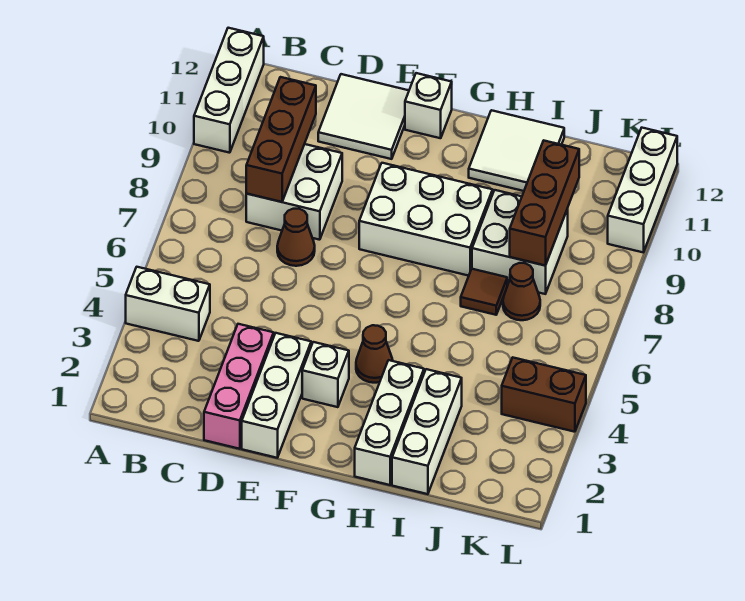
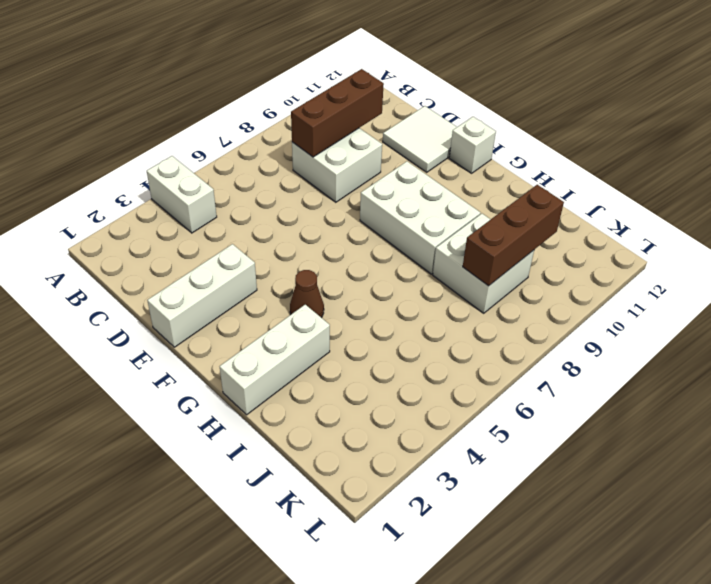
none -> white brick A10:A12 level 1
none -> pink brick D1:D3 level 1
none -> brown cone D7 level 1

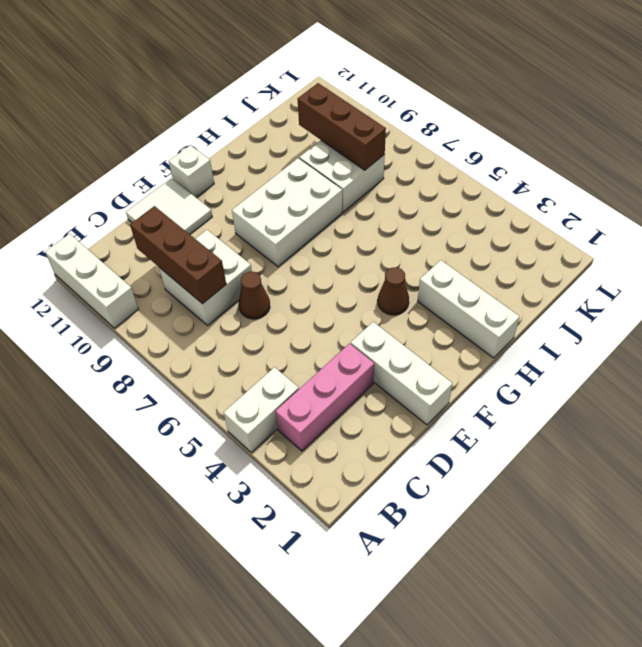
pink brick B3:D3 level 1 -> pink brick D1:D3 level 1
none -> white brick F3 level 1
none -> white tile H11:I12 level 1
none -> white brick I1:I3 level 1

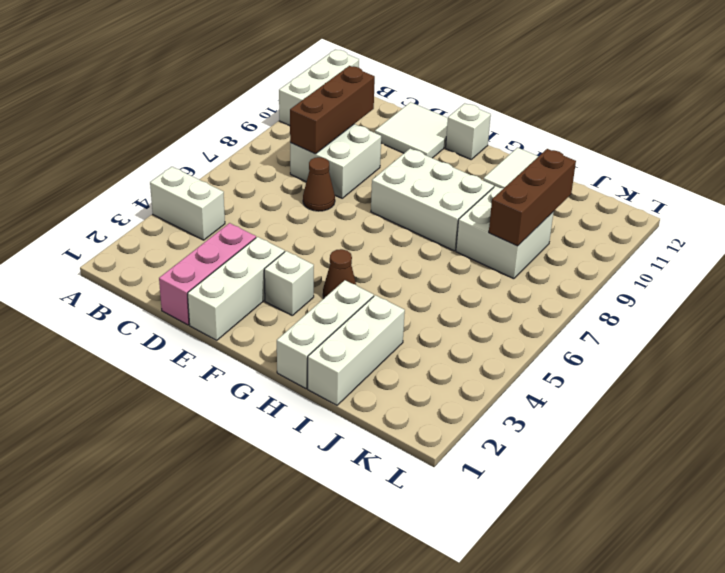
none -> brown tile I7 level 1
none -> brown cone J7 level 1
none -> brown brick K4:L4 level 1

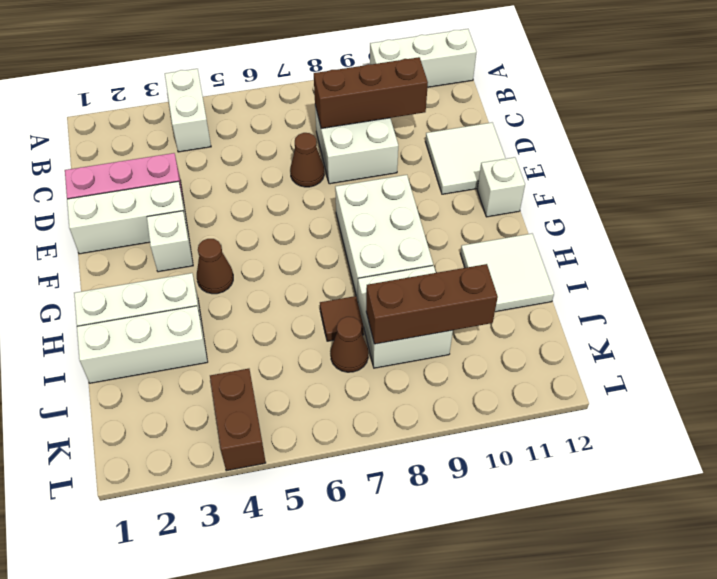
none -> white brick L10:L12 level 1

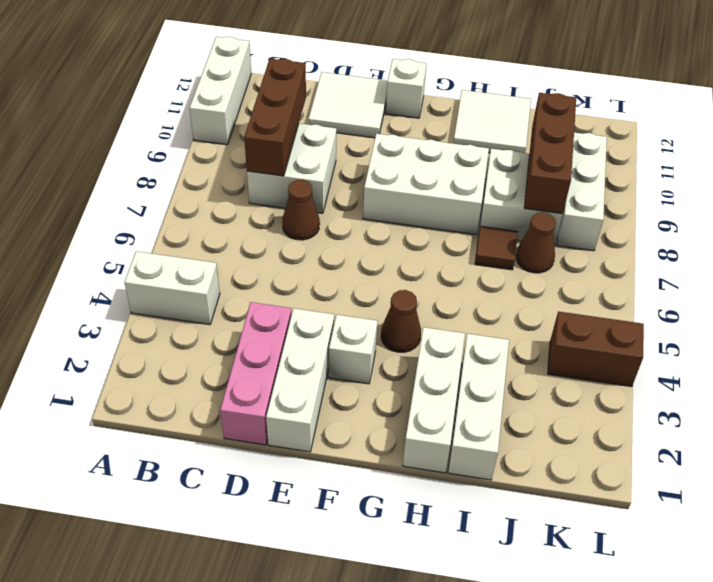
white brick K8:K10 level 1 -> white brick L10:L12 level 1

